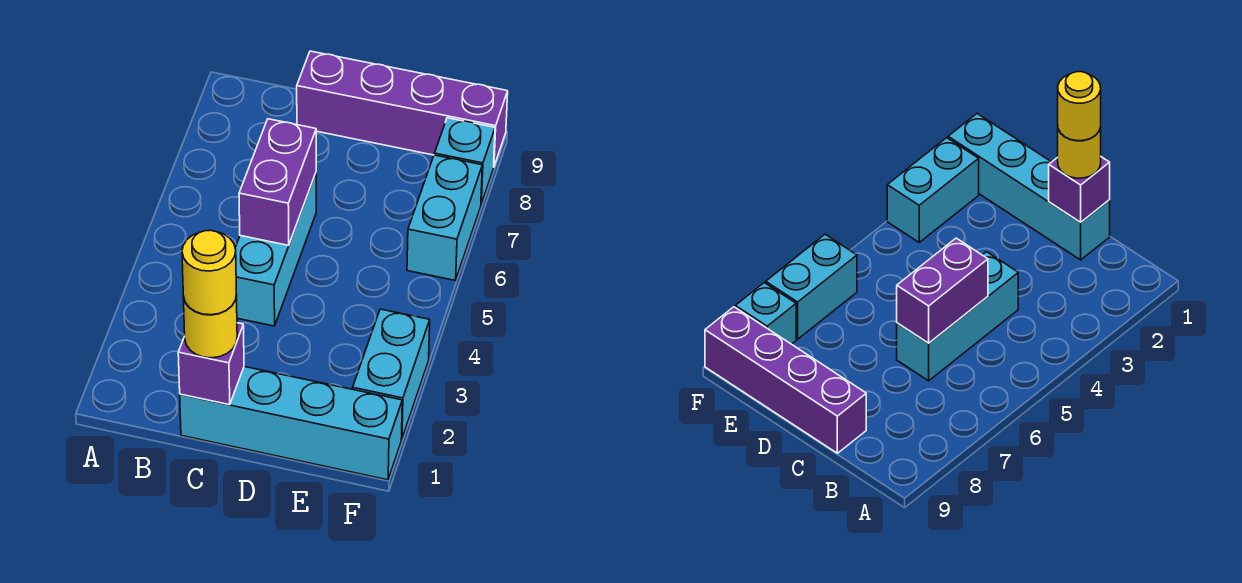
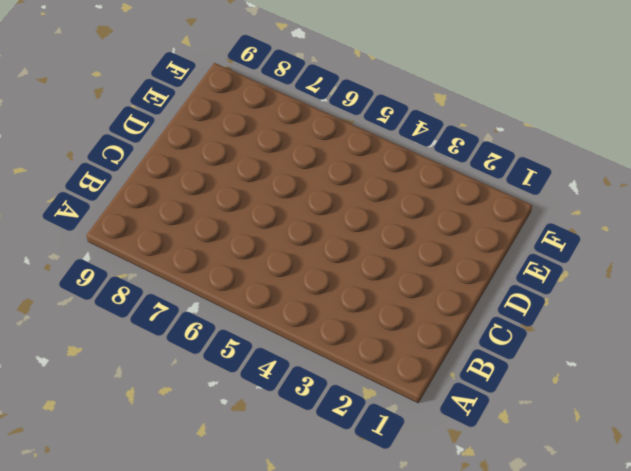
none -> cyan brick C1:F1 level 1
none -> cyan brick C4:C6 level 1

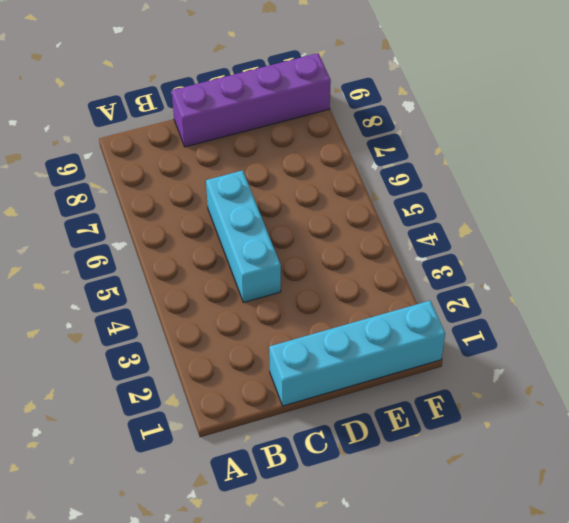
none -> cyan brick F2:F3 level 1
none -> cyan brick F6:F7 level 1

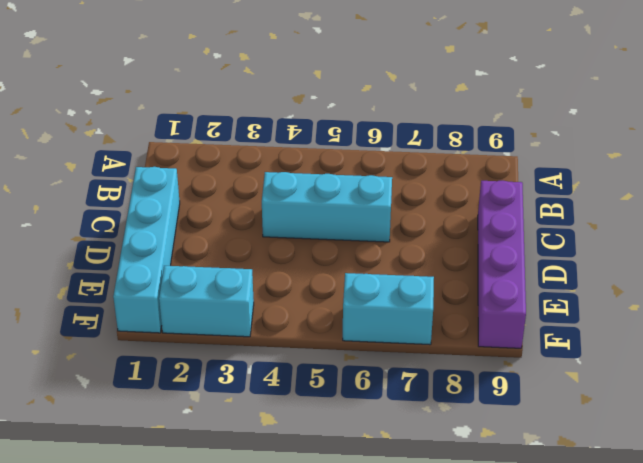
none -> cyan brick F8 level 1
none -> purple brick C1 level 2

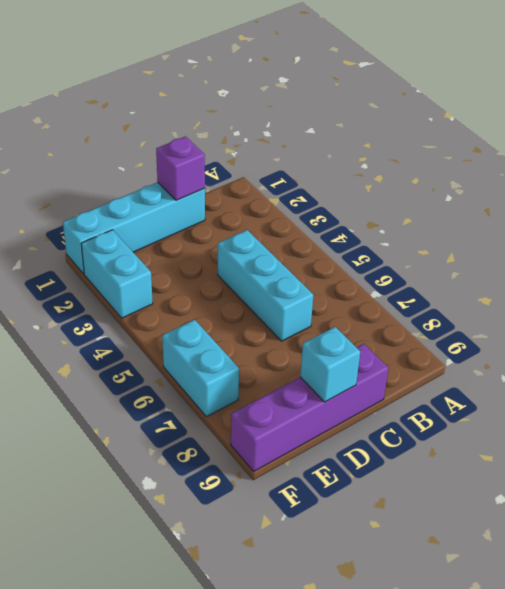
cyan brick D9 level 2 -> cyan brick F8 level 1
none -> purple brick C5:C6 level 2
none -> yellow round brick C1 level 3

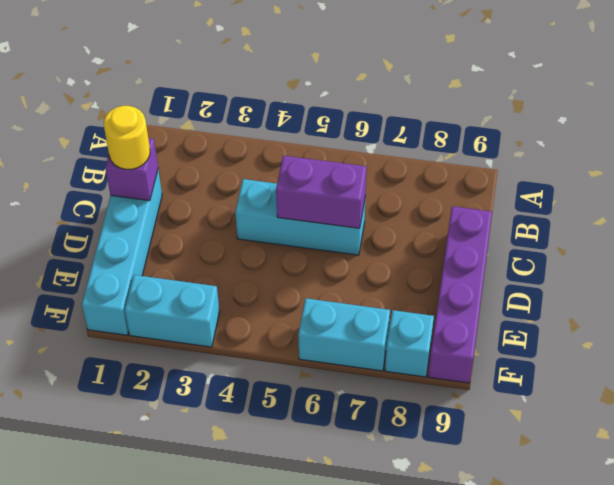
none -> yellow round brick C1 level 4

